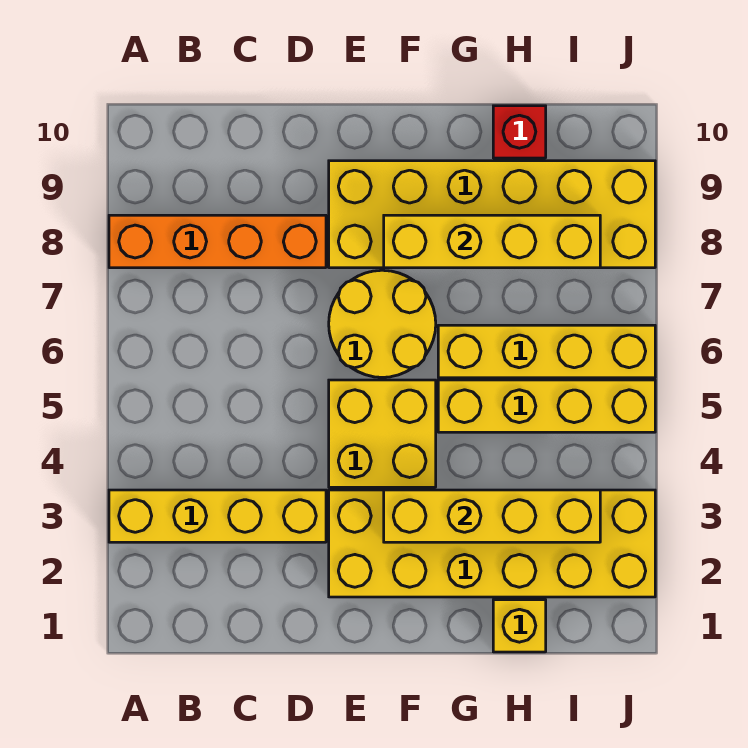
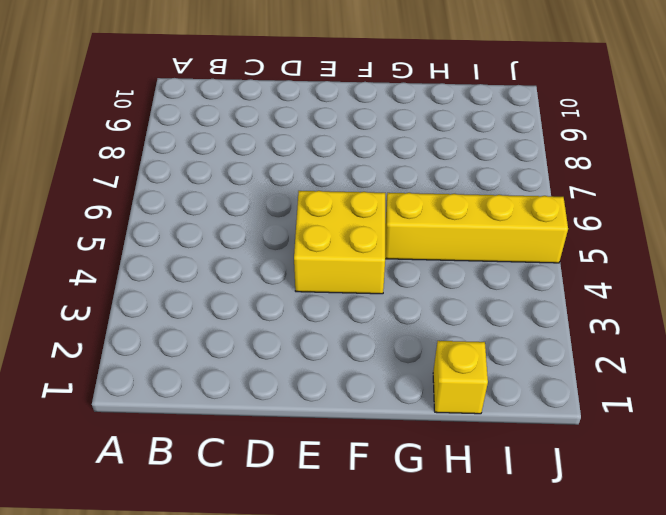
none -> yellow brick A3:D3 level 1
none -> orange brick A8:D8 level 1
none -> yellow brick E2:J3 level 1

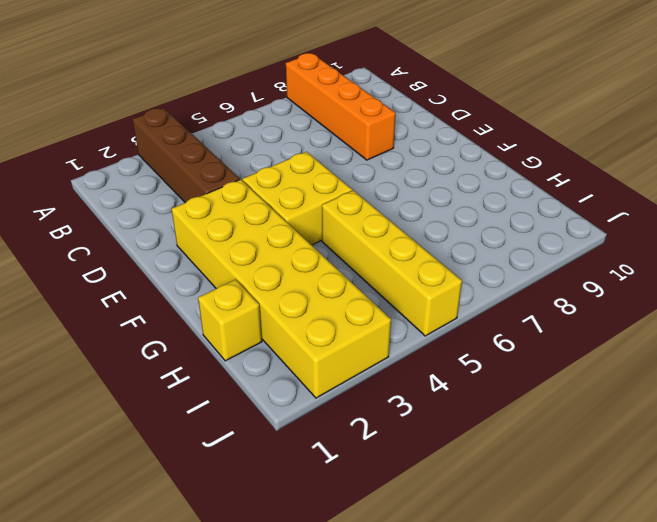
brown brick A3:D3 level 1 -> yellow brick A3:D3 level 1
none -> yellow round brick E6:F7 level 1
none -> yellow brick E8:J9 level 1
none -> yellow brick G6:J6 level 1

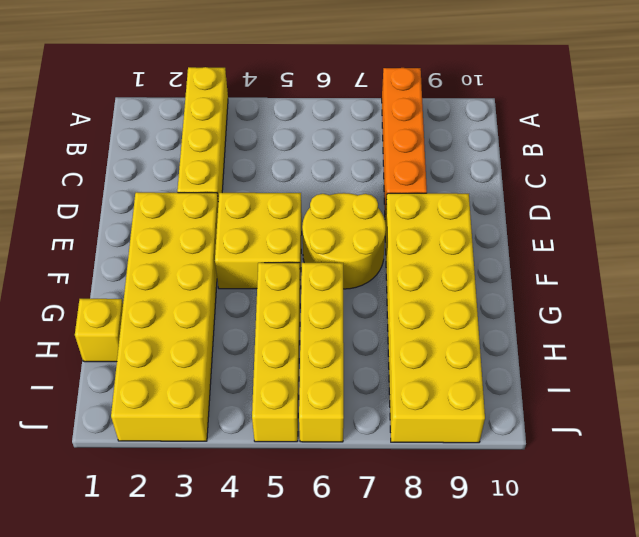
none -> red brick H10 level 1
none -> yellow brick F3:I3 level 2
none -> yellow brick F8:I8 level 2

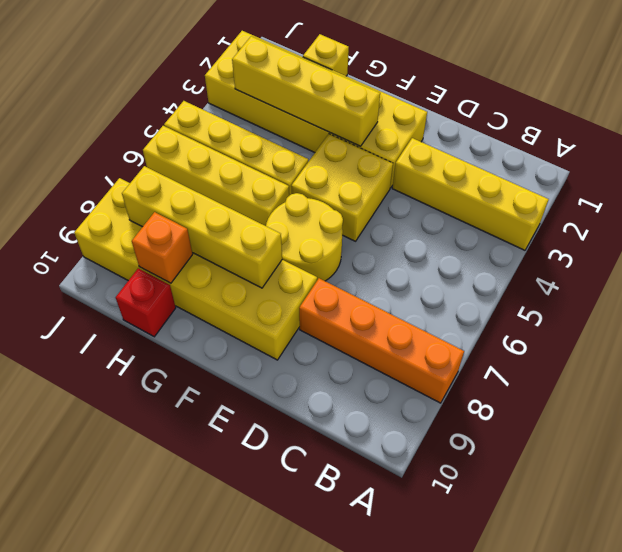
orange brick H9 level 2 -> none

